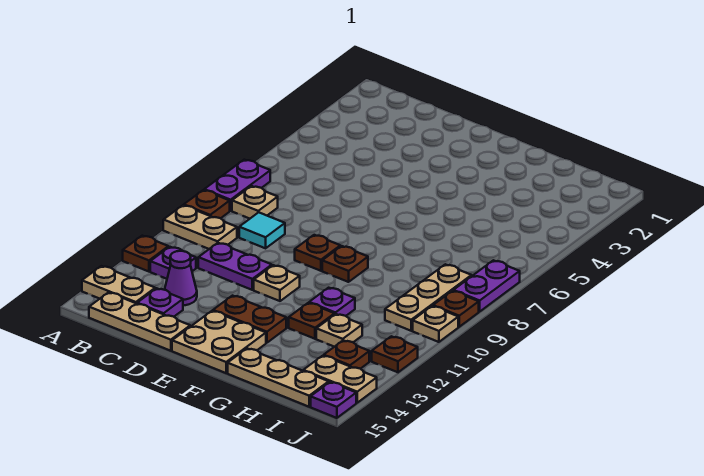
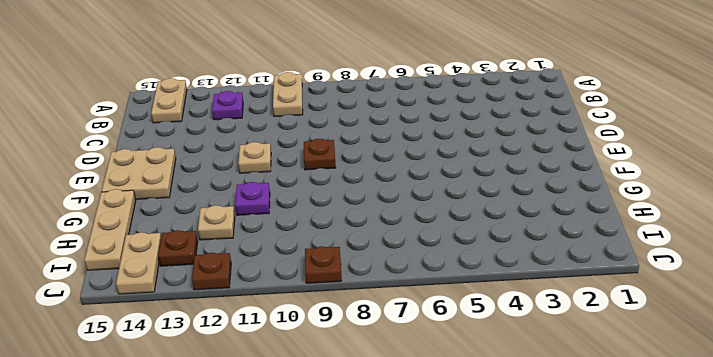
none -> purple plate A7:A8 level 1
none -> brown plate A9 level 1
none -> brown plate A12 level 1

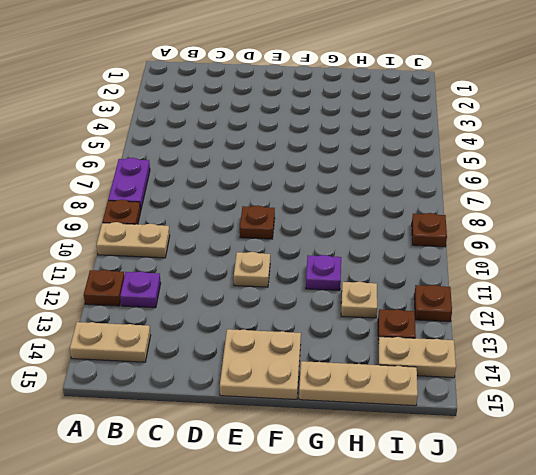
none -> tan plate B8 level 1
none -> tan plate B15:D15 level 1
none -> cyan tile C9 level 1

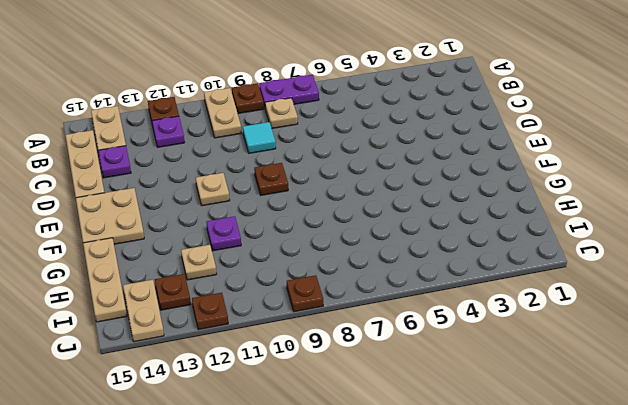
none -> purple plate C11:D11 level 1
none -> purple cone C13 level 1
none -> brown plate E13:F13 level 1

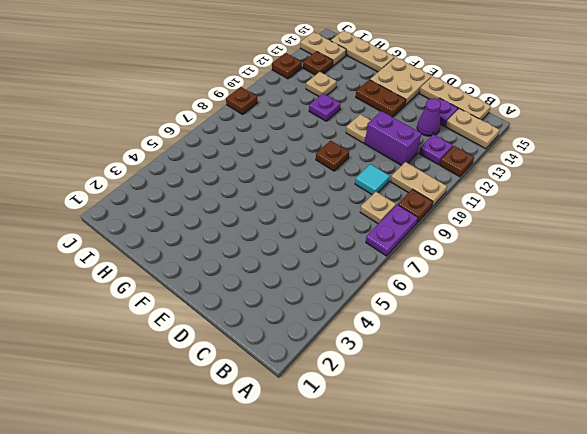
purple brick C11:D11 level 1 -> purple plate C11:D11 level 1
none -> brown plate F9 level 1
none -> brown plate G12 level 1
none -> tan plate I8:I10 level 1

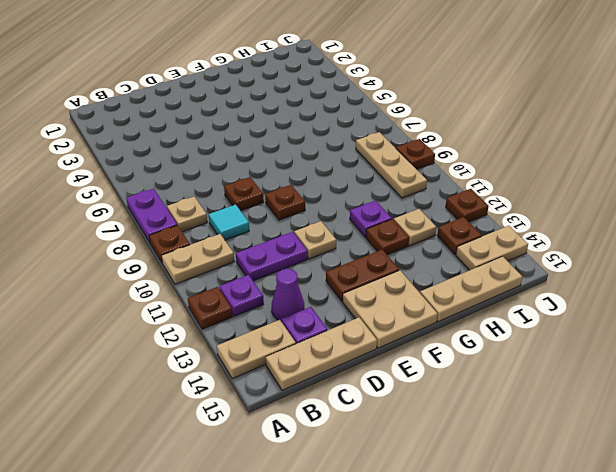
brown plate D8 level 1 -> brown plate F9 level 1
none -> purple plate J7:J8 level 1
none -> tan plate J10 level 1
none -> purple plate J15 level 1

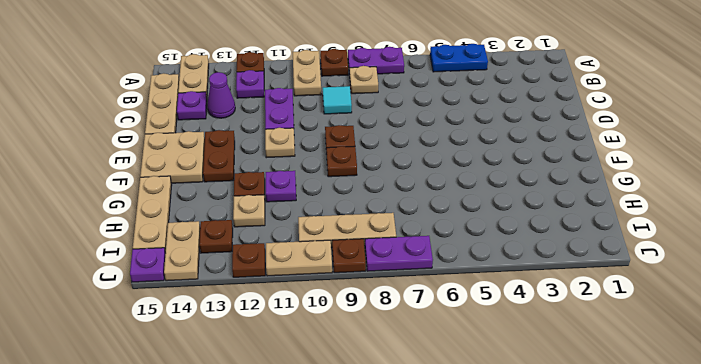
blue plate A4:A5 level 1 -> none
tan plate J10:J11 level 1 -> tan plate J10 level 1

